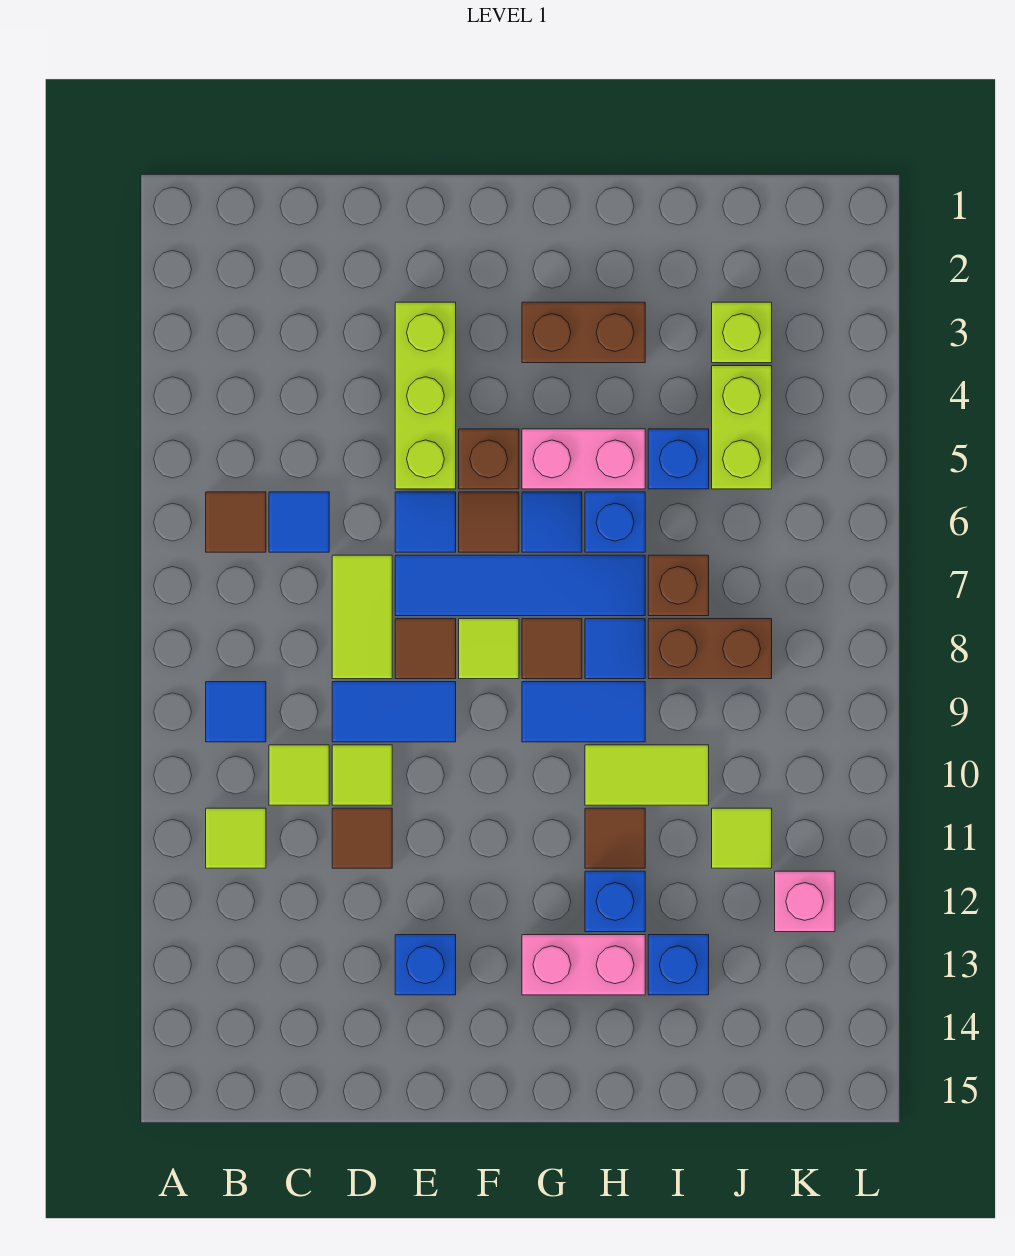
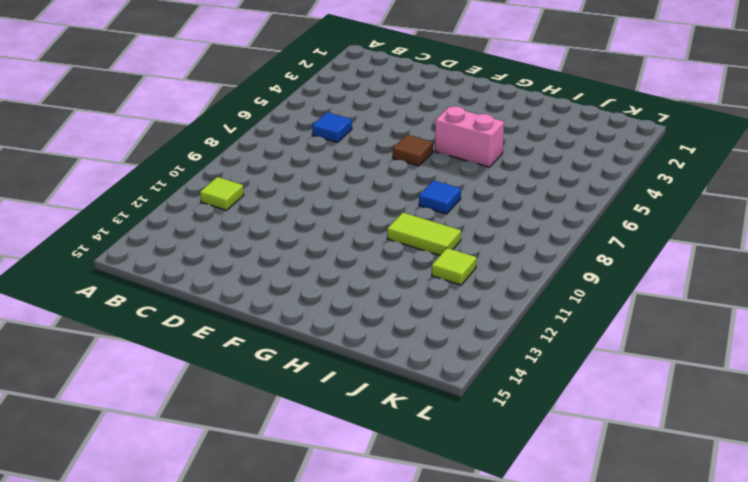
none -> brown tile B6 level 1
none -> blue tile B9 level 1
none -> lime tile C10 level 1
none -> lime tile D7:D8 level 1

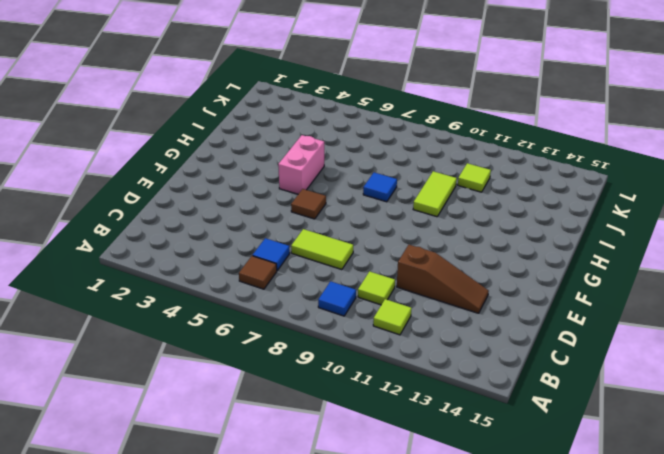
brown slope D11:D13 level 1 top 11 -> brown tile D11 level 1
none -> blue tile D9:E9 level 1
none -> lime tile D10 level 1
none -> lime brick E3:E5 level 1
none -> blue tile E6 level 1

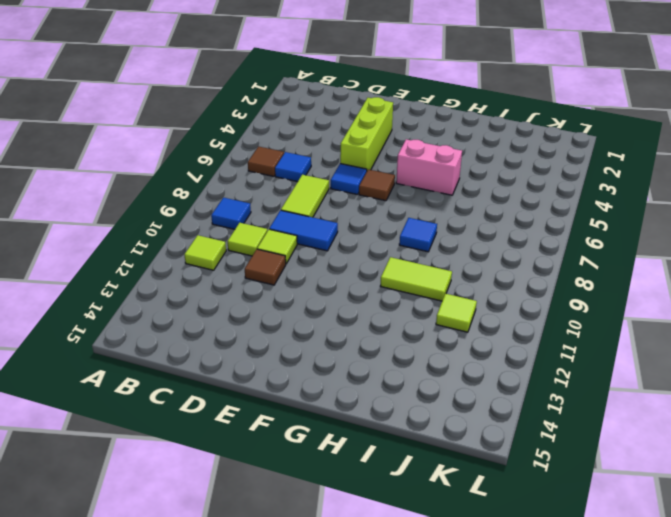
none -> blue tile E7:H7 level 1
none -> brown tile E8 level 1
none -> blue brick E13 level 1
none -> brown brick F5 level 1

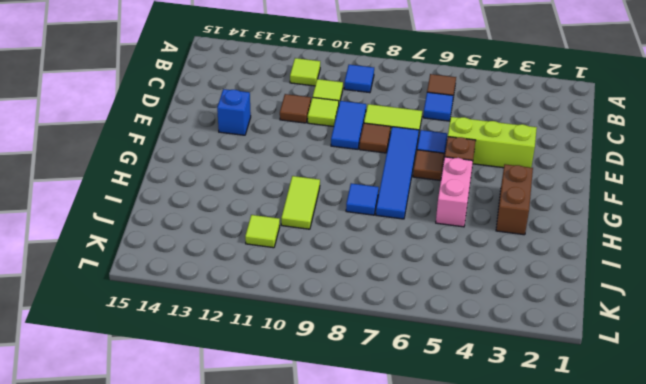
none -> lime tile F8 level 1
none -> blue tile G6 level 1
none -> brown tile G8 level 1
none -> blue tile G9:H9 level 1

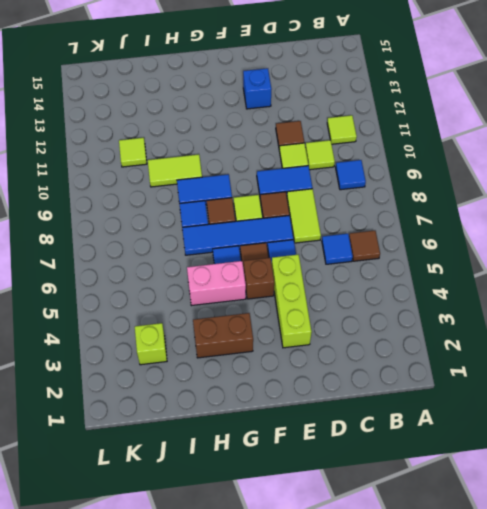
none -> pink brick G13:H13 level 1
none -> blue brick H6 level 1
none -> brown tile H11 level 1
none -> blue brick H12 level 1

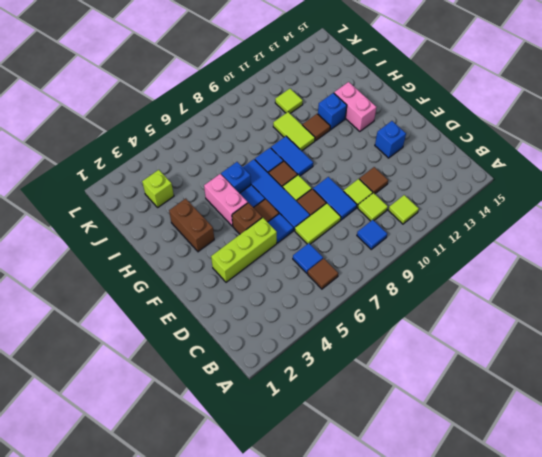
none -> blue brick I5 level 1
none -> brown brick I7 level 1
none -> brown brick I8:J8 level 1
none -> blue brick I13 level 1

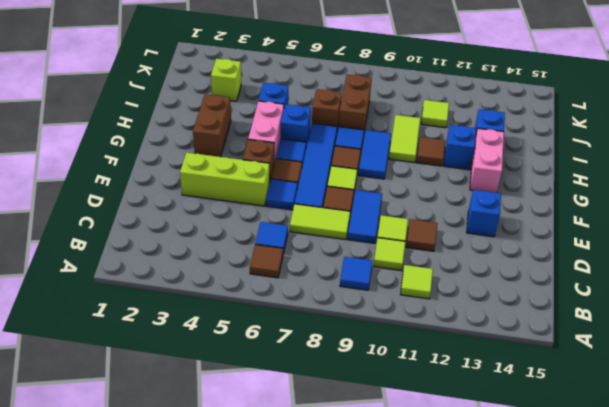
none -> lime brick J4:J5 level 1
none -> pink brick K12 level 1

